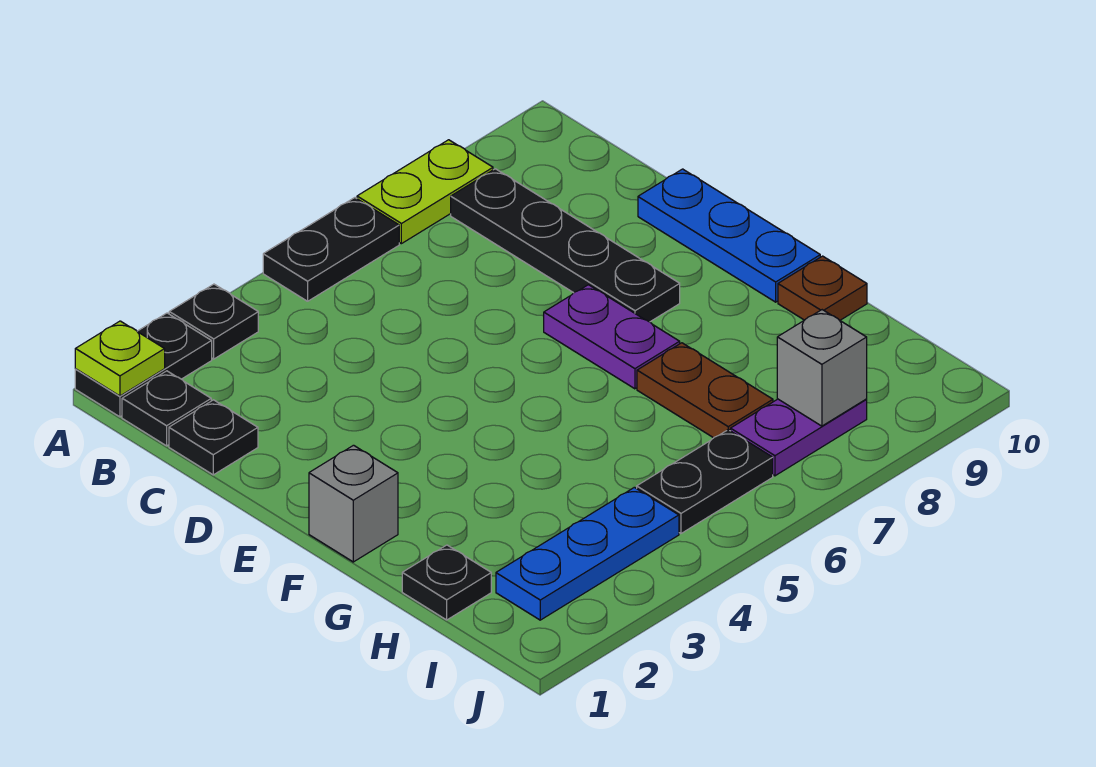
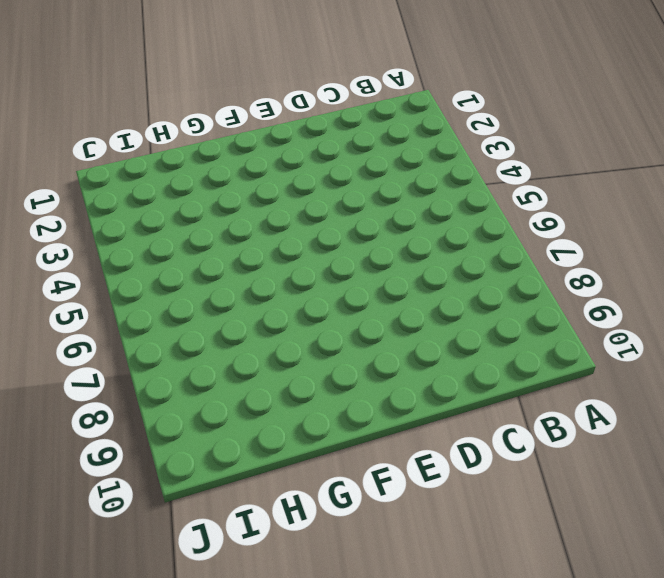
none -> black plate A1:A2 level 1
none -> black plate A3 level 1
none -> black plate A5:A6 level 1

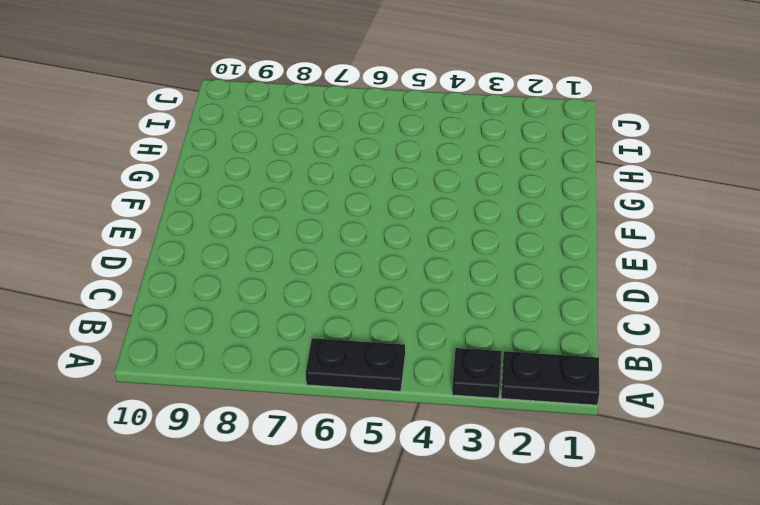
none -> lime plate A7:A8 level 1
none -> black plate B1 level 1
none -> black plate B8:E8 level 1

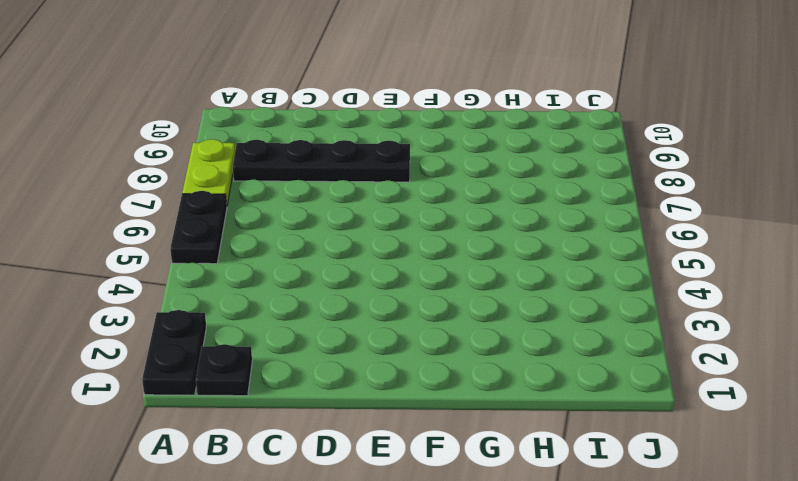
none -> black plate A3 level 1
none -> black plate C1 level 1
none -> blue plate D10:F10 level 1

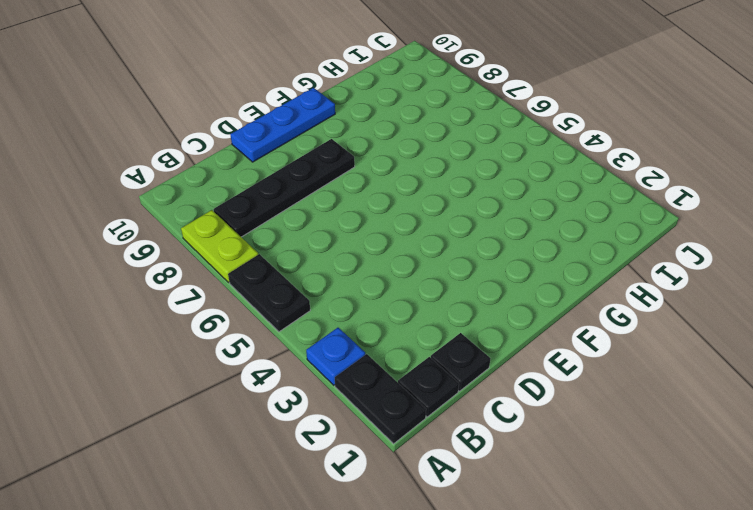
blue plate A3 level 1 -> black plate A3 level 1
none -> purple plate E7:F7 level 1
none -> grey brick F1 level 1
none -> brown plate G7:H7 level 1

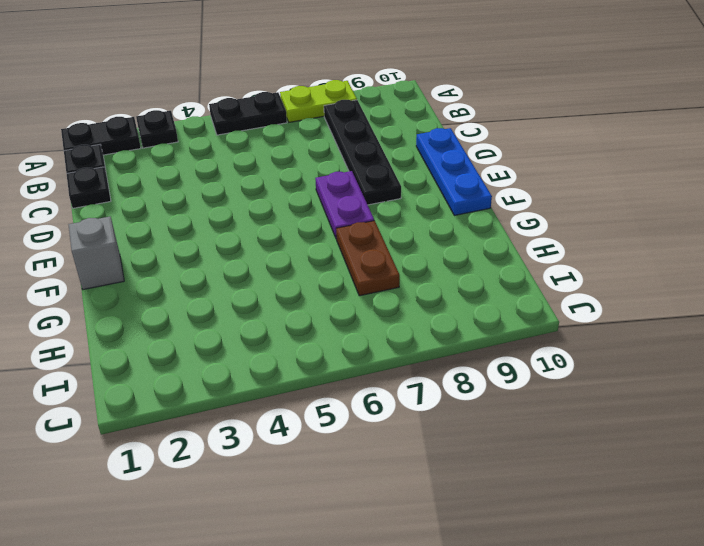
none -> brown plate G10 level 1
none -> black plate H1 level 1
none -> blue plate I2:I4 level 1

